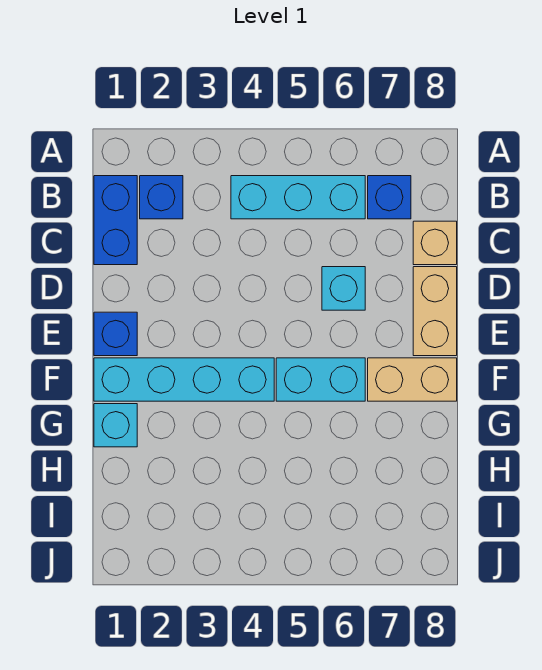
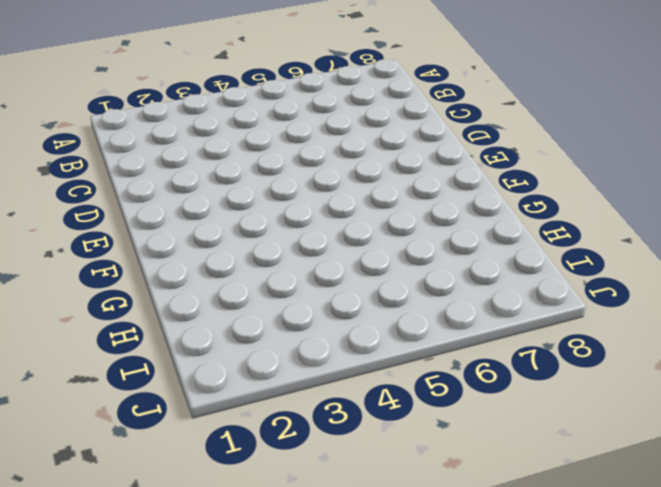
none -> blue brick B1:C1 level 1
none -> blue brick B2 level 1
none -> cyan brick B4:B6 level 1

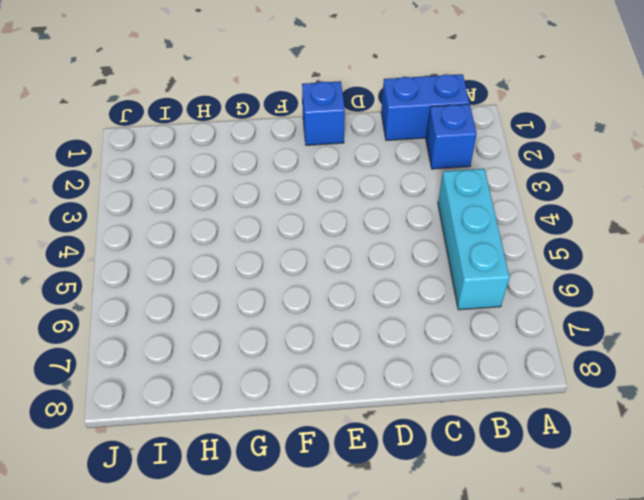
none -> blue brick B7 level 1
none -> tan brick C8 level 1
none -> cyan brick D6 level 1

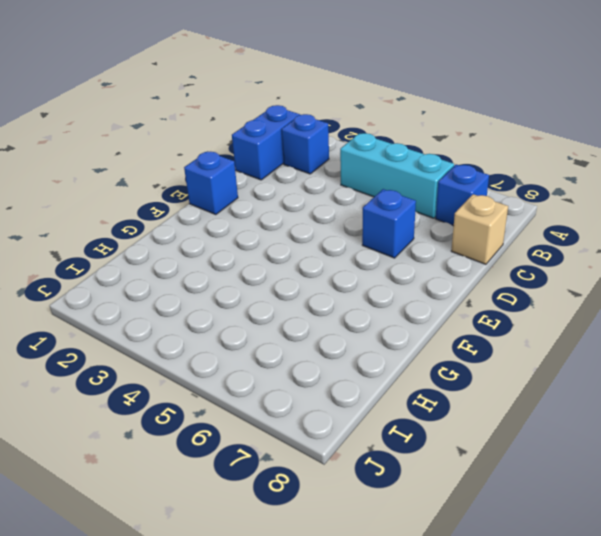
blue brick D6 level 1 -> cyan brick D6 level 1
none -> tan brick D8:E8 level 1
none -> cyan brick F1:F4 level 1
none -> cyan brick F5:F6 level 1

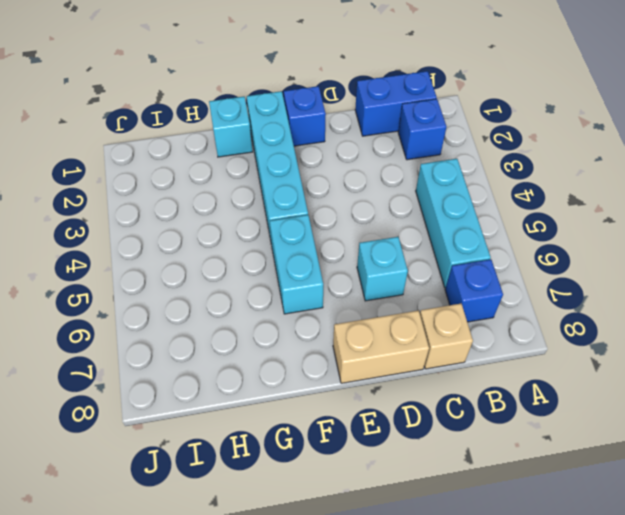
none -> tan brick F7:F8 level 1

